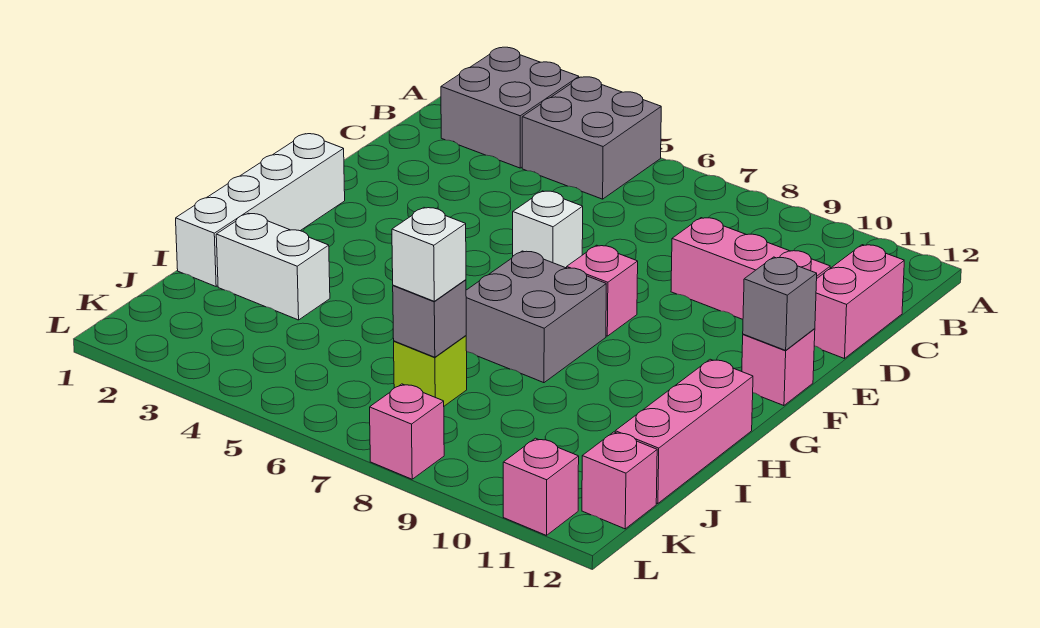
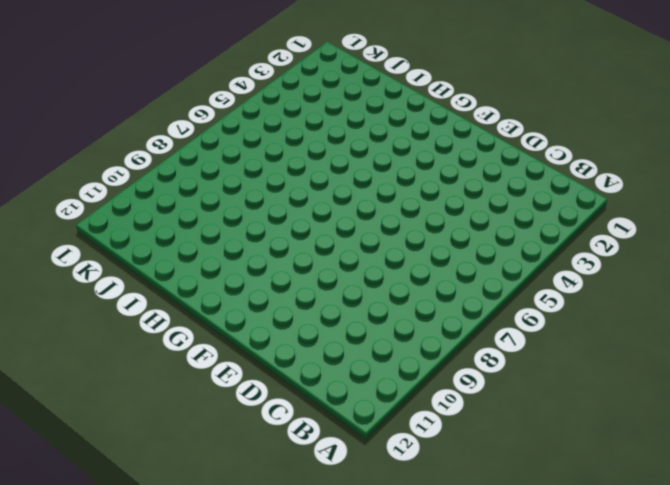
none -> grey brick A2:B3 level 1
none -> grey brick A4:B5 level 1
none -> pink brick C12:D12 level 1

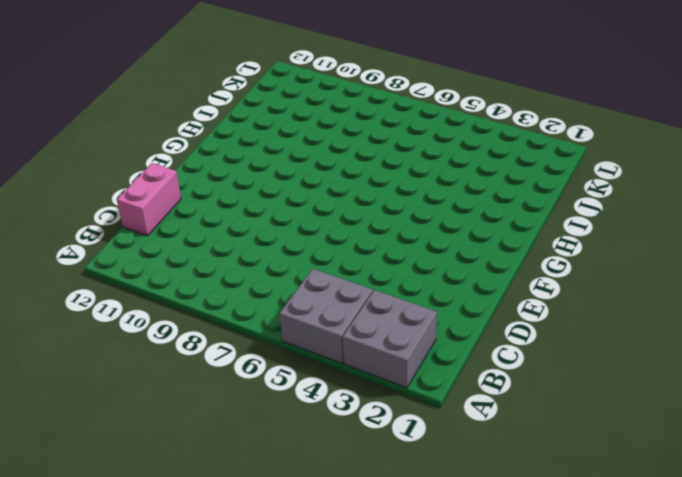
none -> pink brick D9:D11 level 1
none -> white brick E6 level 1
none -> white brick F1:I1 level 1

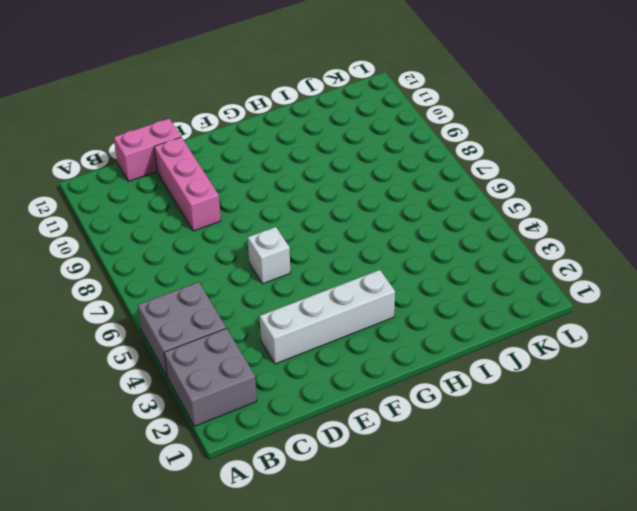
white brick D3:G3 level 1 -> white brick F1:I1 level 1
none -> pink brick F8 level 1
none -> pink brick F12 level 1
none -> grey brick G7:H8 level 1

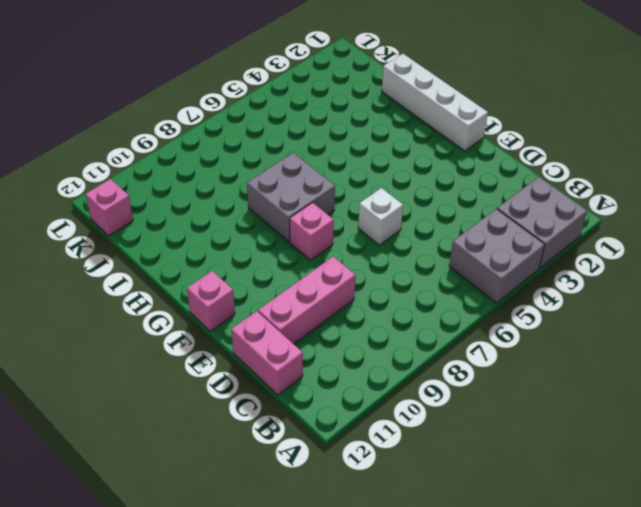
none -> pink brick H12:J12 level 1
none -> white brick I2:I3 level 1
none -> lime brick J7 level 1

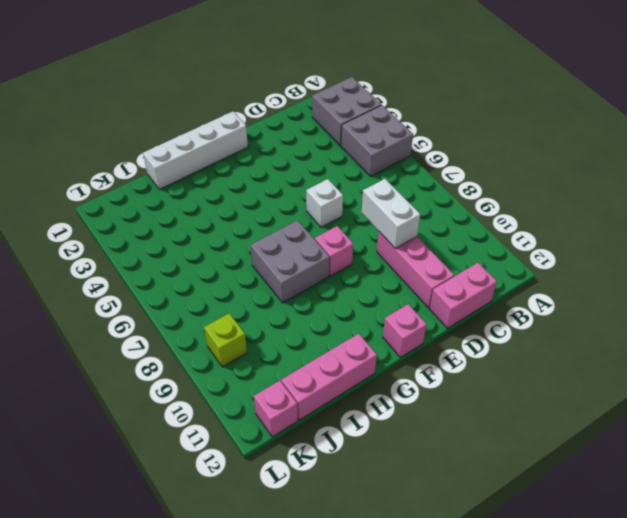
white brick D8:D9 level 2 -> white brick I2:I3 level 1
lime brick K9 level 1 -> lime brick J7 level 1
none -> pink brick L8 level 1
none -> pink brick L11 level 1
none -> grey brick F12 level 2

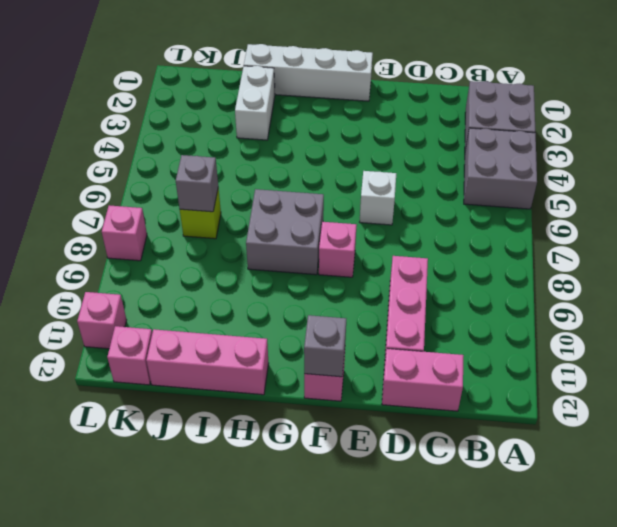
none -> white brick J7 level 3

